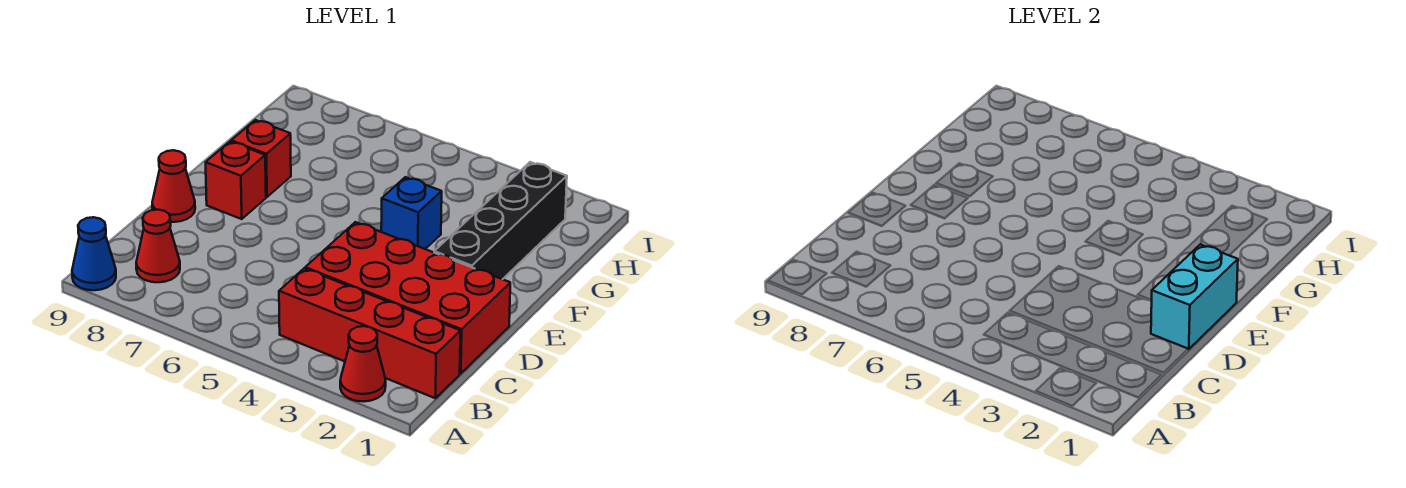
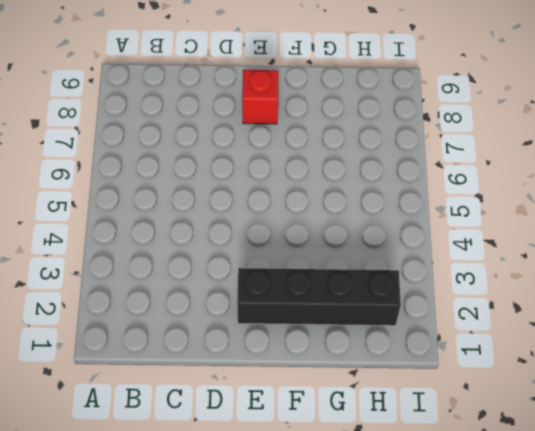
none -> red cone A2 level 1
none -> blue cone A9 level 1

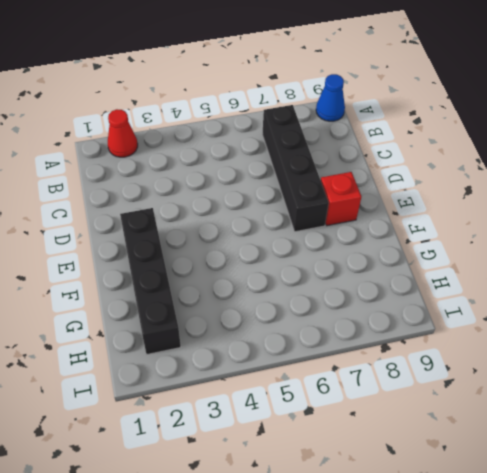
black brick B7:E7 level 1 -> none
none -> red brick B1:B4 level 1
none -> red cone B8 level 1

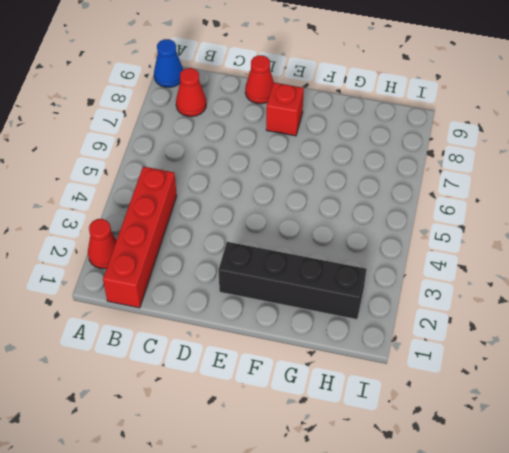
none -> red brick C1:D4 level 1
none -> blue brick F4 level 1

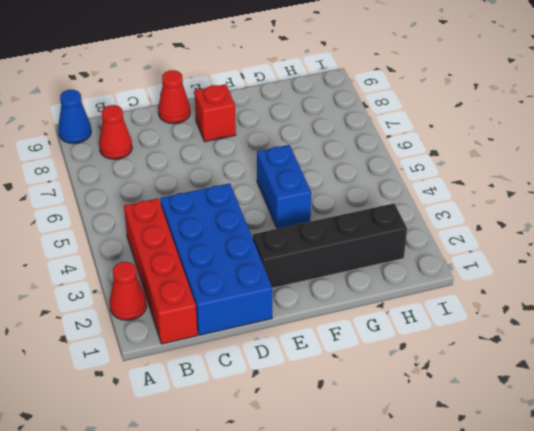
blue brick C1:D4 level 1 -> red brick C1:D4 level 1
blue brick F4:F5 level 1 -> blue brick F4 level 1
none -> red brick F8 level 1
none -> cyan brick D1:E1 level 2

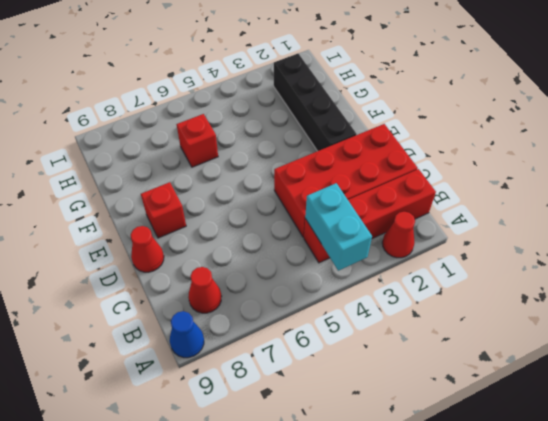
cyan brick A4:B4 level 2 -> cyan brick D1:E1 level 2
red brick G6 level 1 -> red brick F8 level 1
none -> blue brick F4 level 1

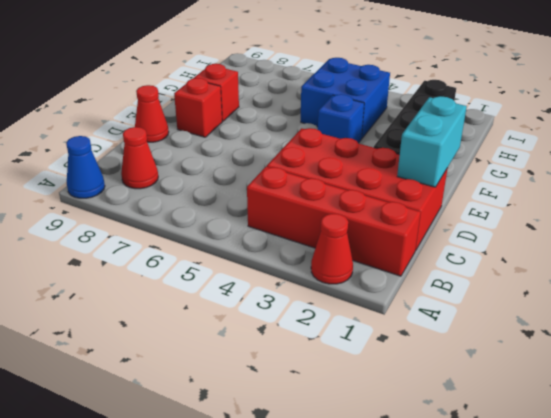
blue brick G4:H5 level 1 -> none

